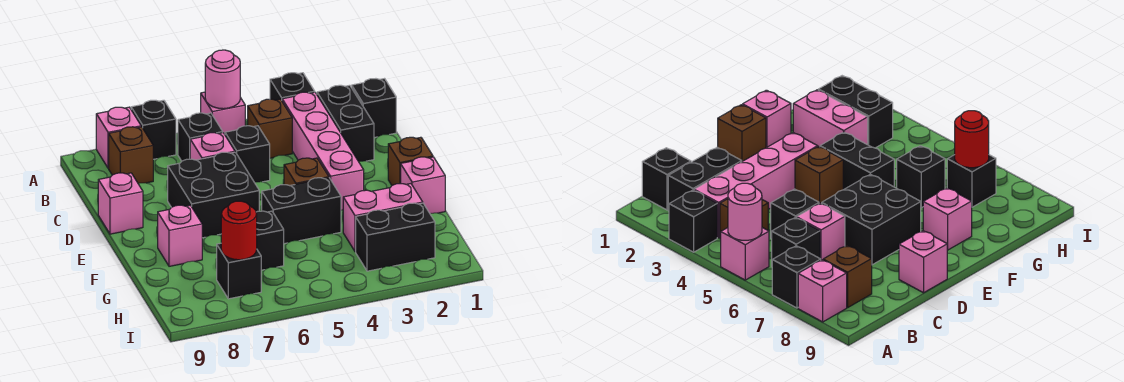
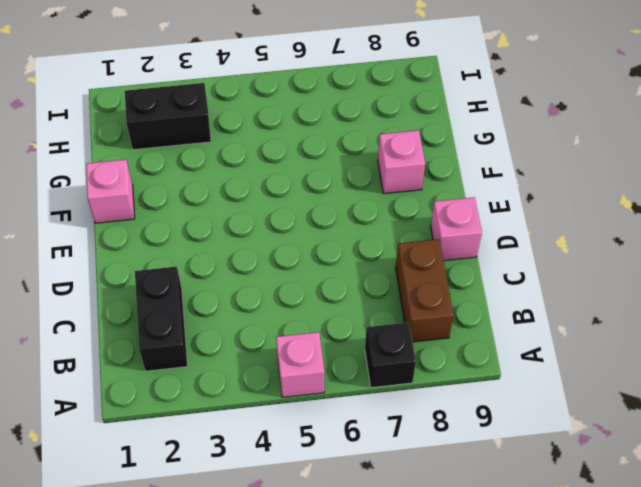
brown brick B8:C8 level 1 -> brown brick B8 level 1
none -> black brick A3 level 1
none -> pink brick A8 level 1
none -> black brick B1 level 1

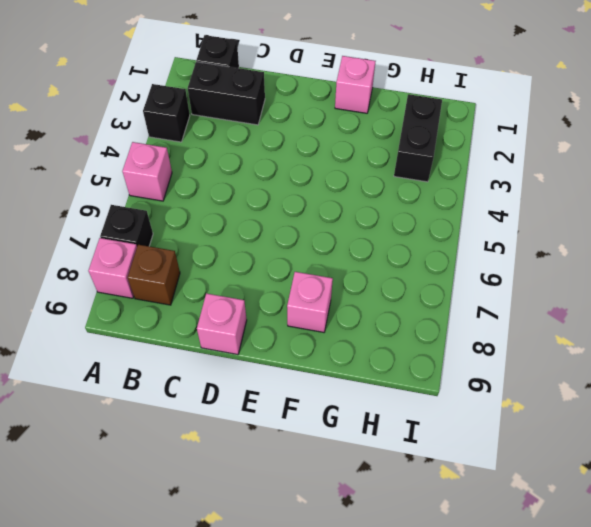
none -> pink brick B3:E3 level 1
none -> brown brick B4 level 1
none -> black brick B6 level 1

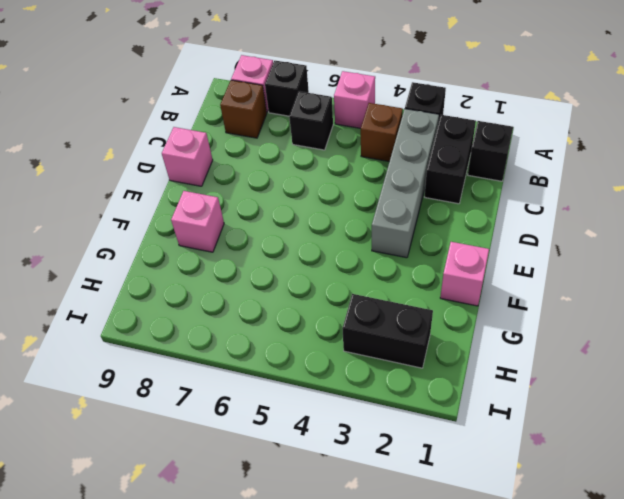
grey brick B3:E3 level 1 -> pink brick B3:E3 level 1
none -> black brick C5 level 1
none -> pink brick C6 level 1
none -> black brick D6:E7 level 1

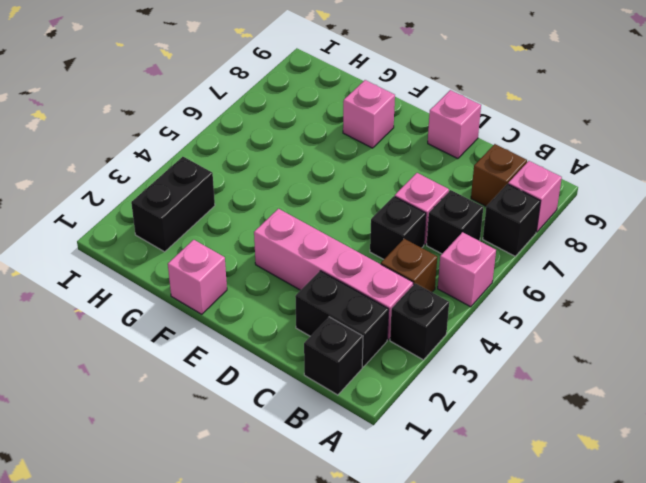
none -> black brick D6:E7 level 1
none -> brown brick E1 level 1
none -> brown brick E4 level 1

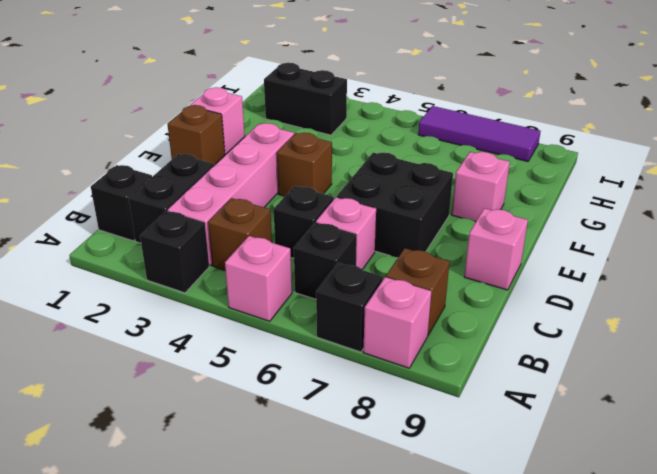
purple tile I6:I8 level 1 -> none
none -> black brick F4:F5 level 1
none -> pink brick G2:G3 level 1
none -> black brick G6 level 1

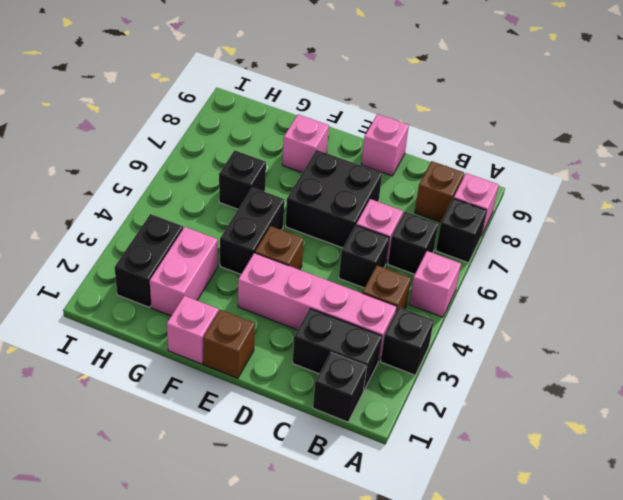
none -> black brick H7 level 1
none -> pink round brick A5 level 2
none -> red round brick H7 level 2

